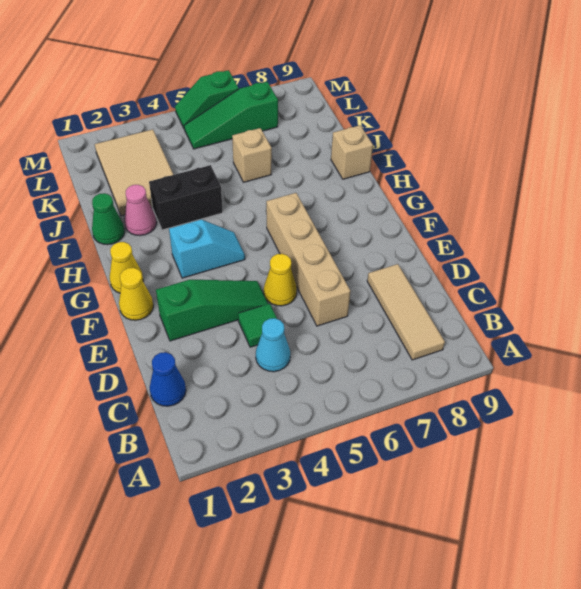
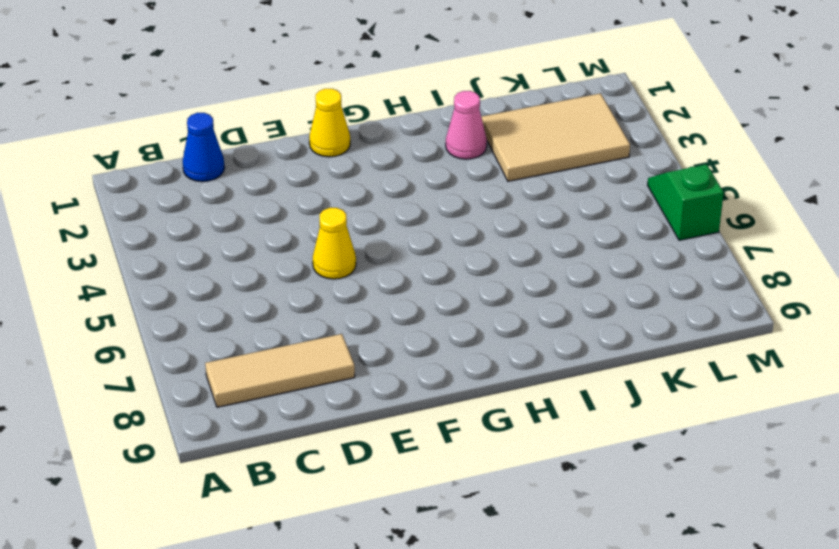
none -> cyan cone C4 level 1
none -> green tile D4 level 1
none -> tan brick D6:G6 level 1

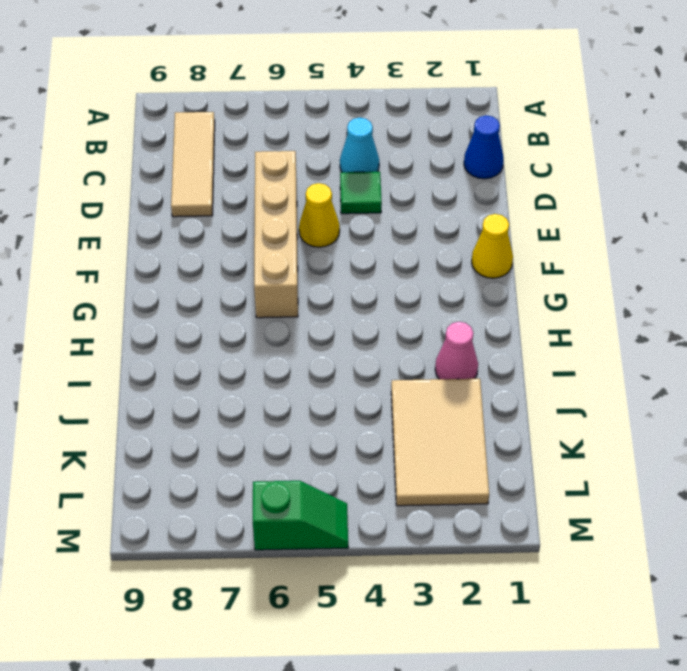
none -> green slope E2:E4 level 1 top 2
none -> yellow cone G1 level 1
none -> cyan slope G3:G4 level 1 top 3

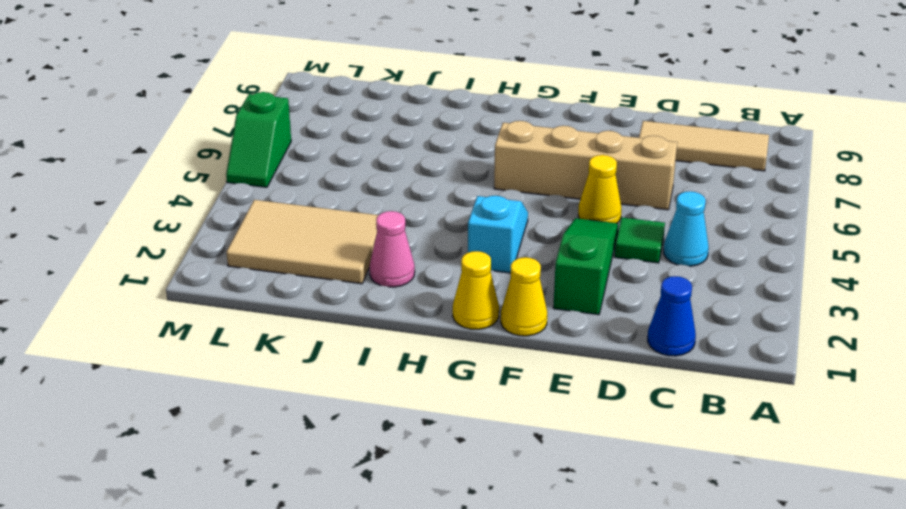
none -> green cone I1 level 1
none -> black brick I3:I4 level 1
none -> tan brick I9 level 1

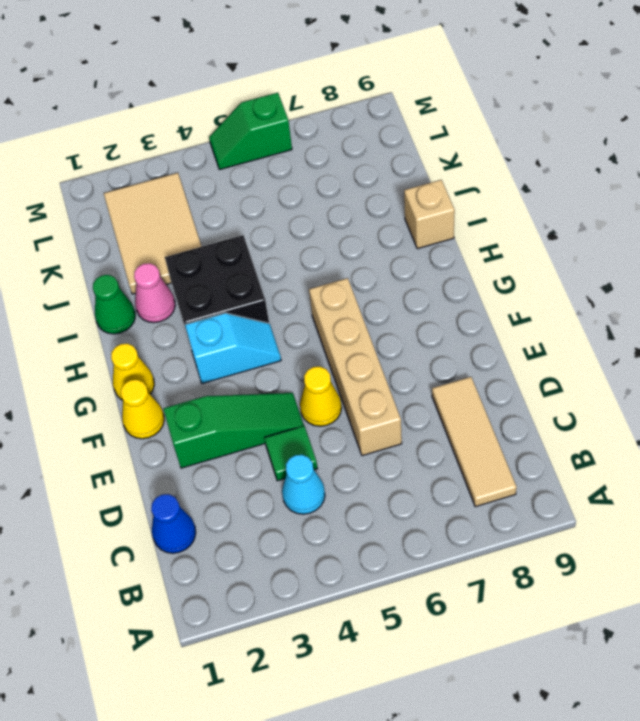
black brick H3:I4 level 1 -> black brick I3:I4 level 1
none -> tan brick J6 level 1
none -> green slope L5:L7 level 1 top 7

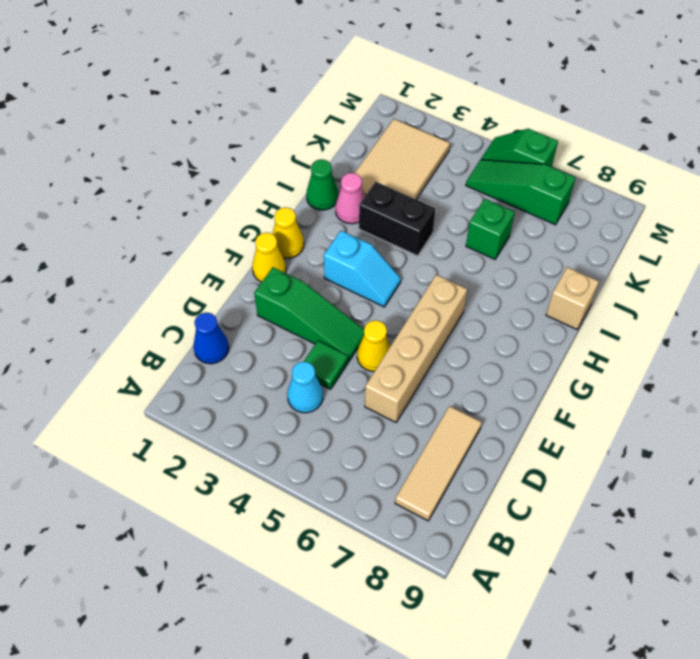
green brick J6 level 1 -> tan brick J6 level 1

